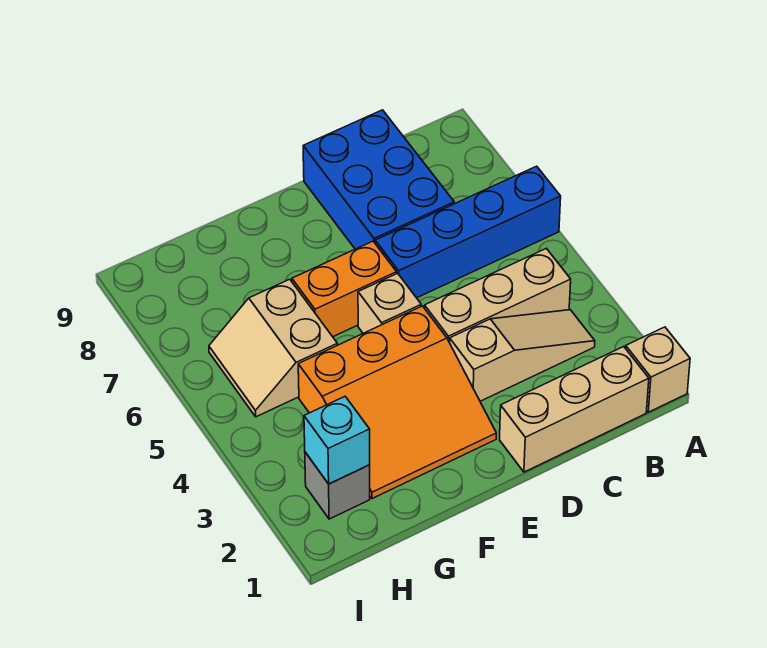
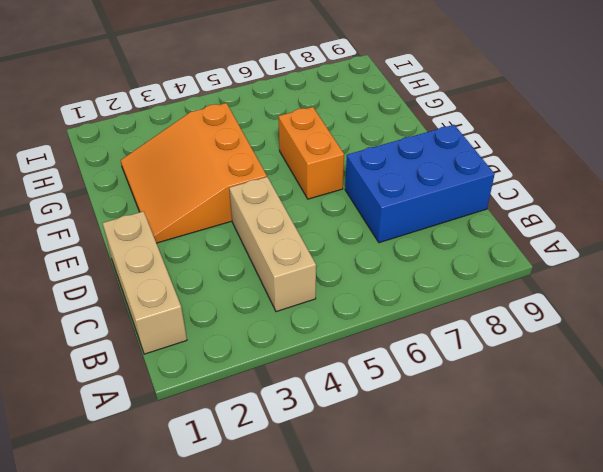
none -> tan brick A1 level 1
none -> blue brick A6:D6 level 1
none -> tan slope B3:D3 level 1 top D

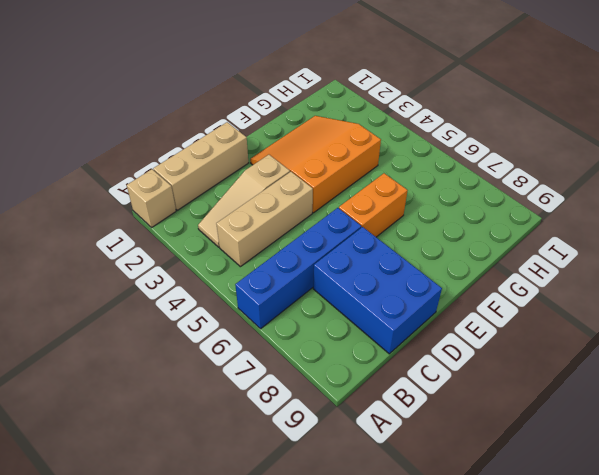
none -> tan brick E5 level 1
none -> tan slope G5:H6 level 1 top G
none -> grey brick H2 level 1

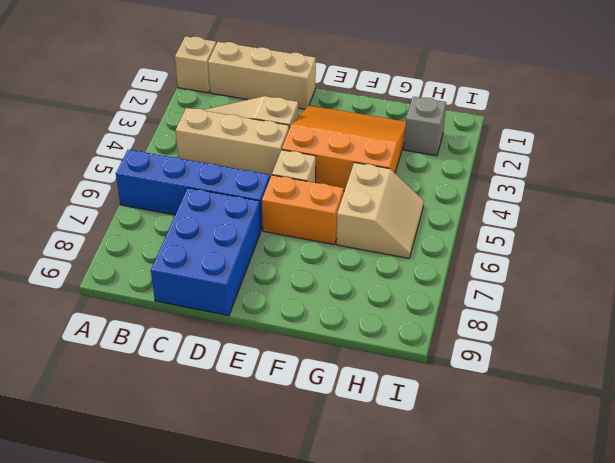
none -> cyan brick H2 level 2

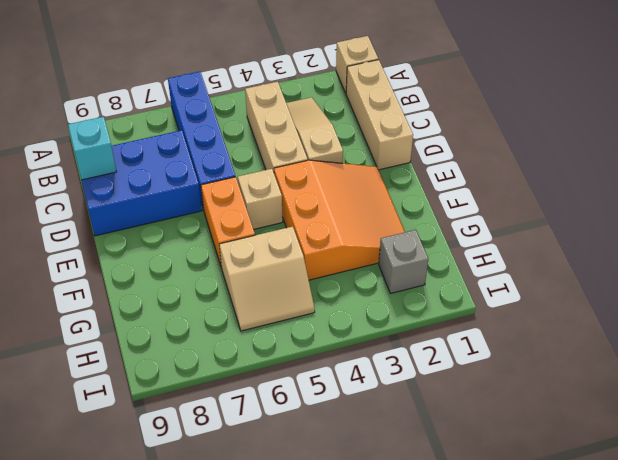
cyan brick C9 level 2 -> cyan brick H2 level 2

